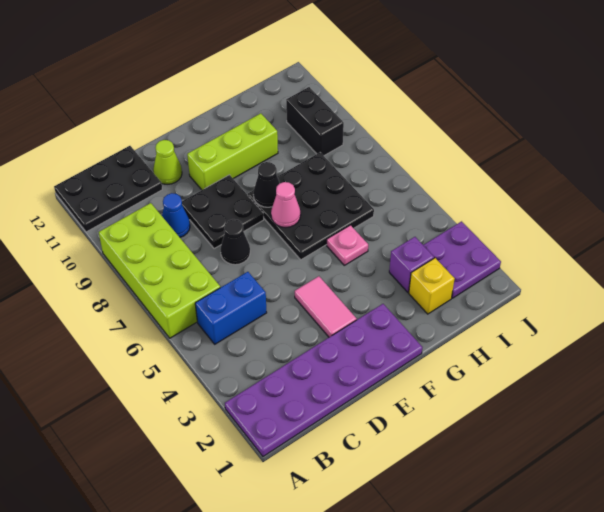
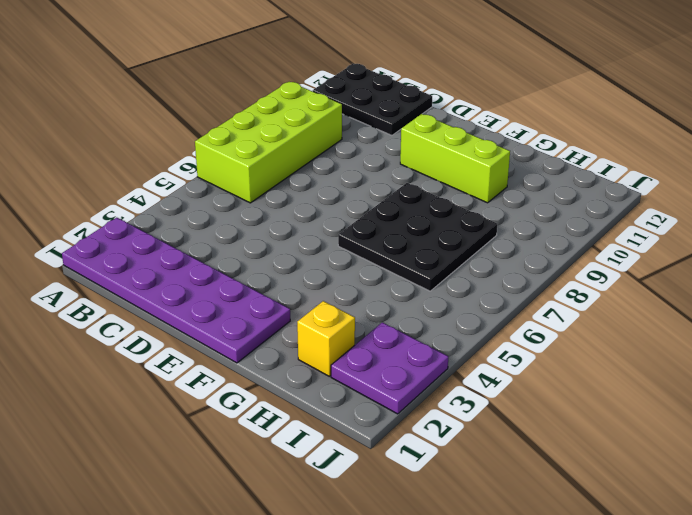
none -> blue brick B5:C5 level 1
none -> blue cone C9 level 1
none -> black cone D7 level 1

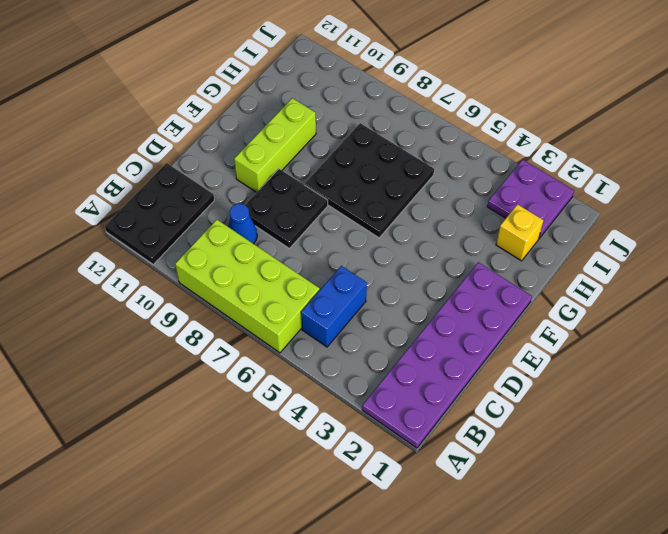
none -> black cone D7 level 1
none -> lime cone D11 level 1
none -> pink tile E3:E4 level 1

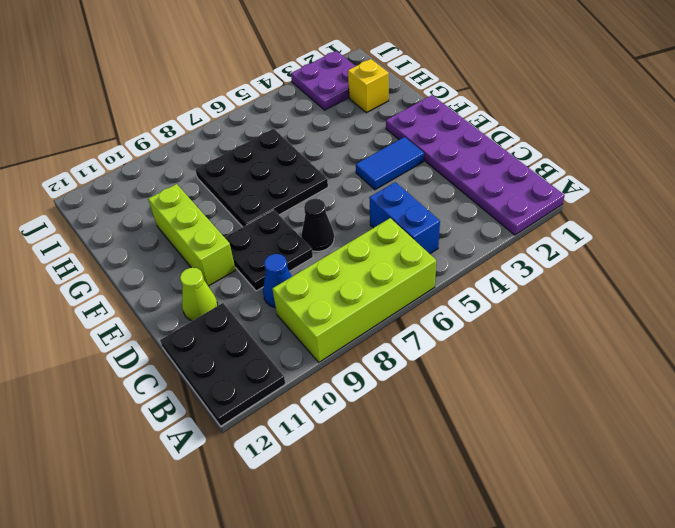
blue tile E3:E4 level 1 -> pink tile E3:E4 level 1
none -> pink plate G5 level 1
none -> purple brick H3 level 1
none -> black brick I9:I10 level 1

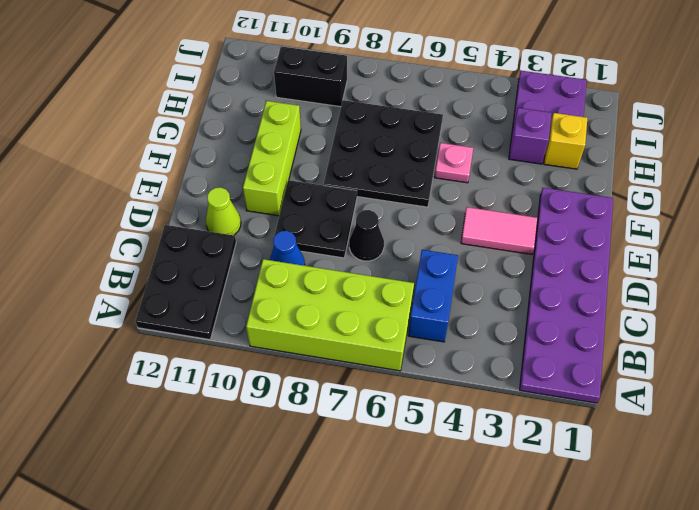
none -> pink cone F7 level 2
none -> black cone F8 level 2

